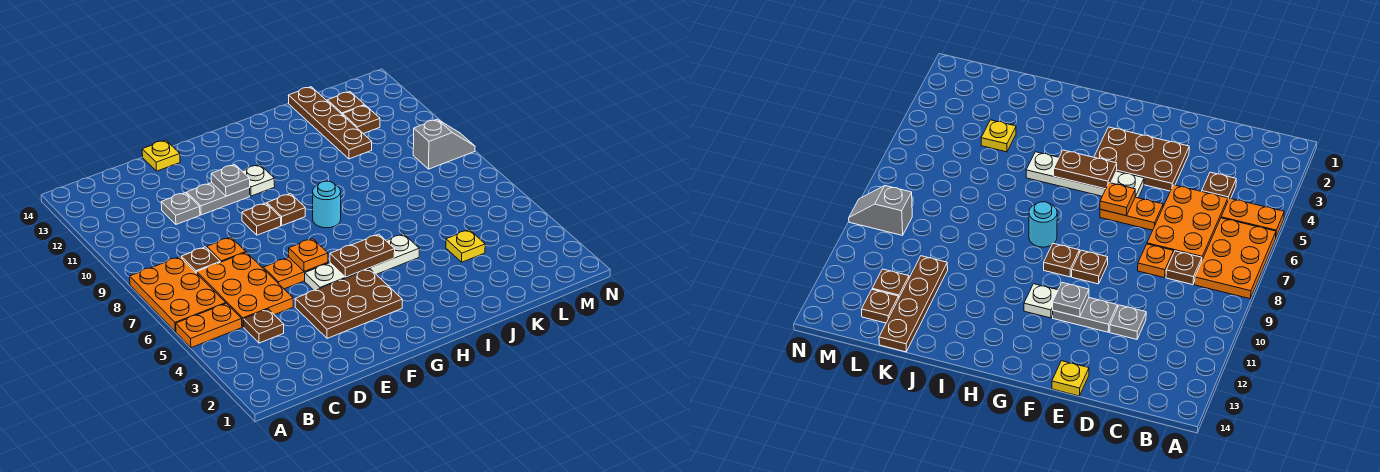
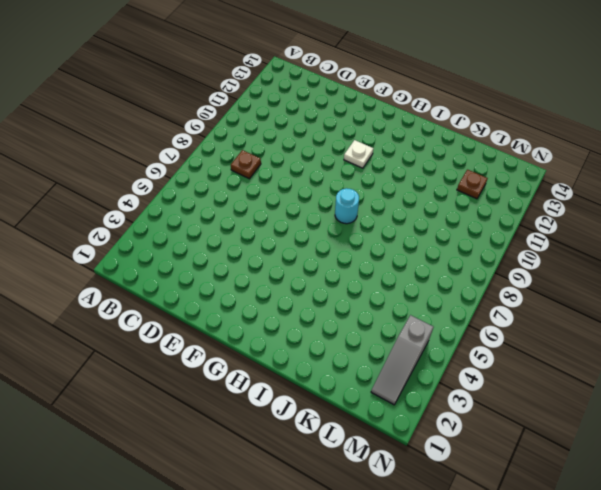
grey slope M2:M4 level 1 top 4 -> none
none -> orange plate A5:B5 level 1
none -> orange plate A6:B8 level 1
none -> brown plate C4 level 1

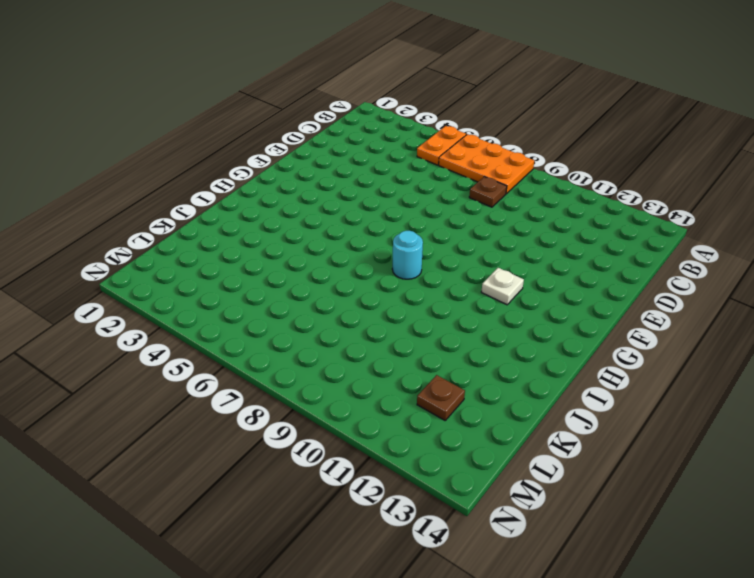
none -> brown plate C4 level 1
none -> orange plate C5:D7 level 1
none -> orange plate D8 level 1

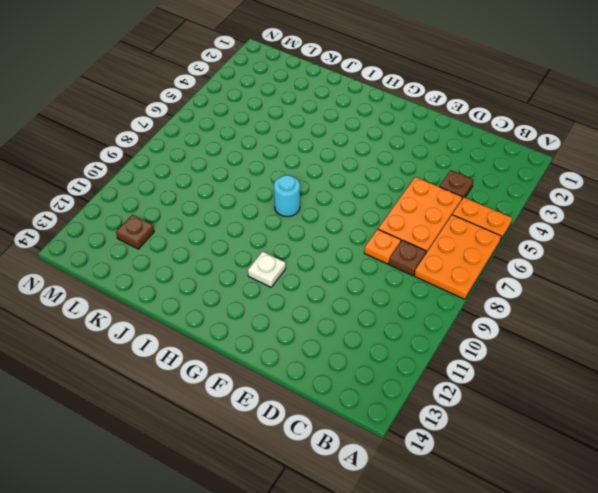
none -> grey plate D11 level 1
none -> brown plate E3:G4 level 1
none -> orange plate E6:F6 level 1

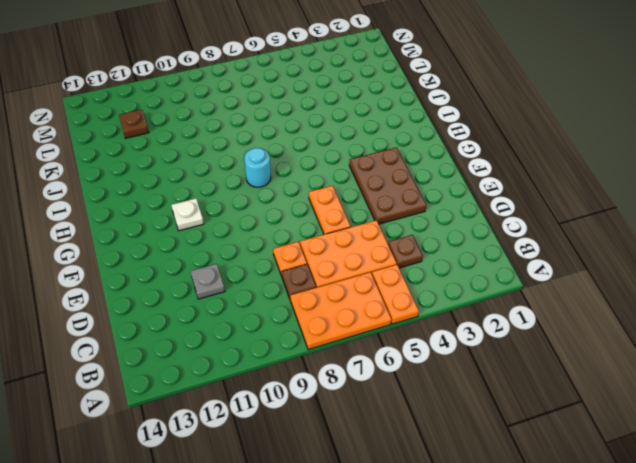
none -> grey plate E11:F11 level 1
none -> yellow plate E14 level 1
none -> white plate F5:I5 level 1

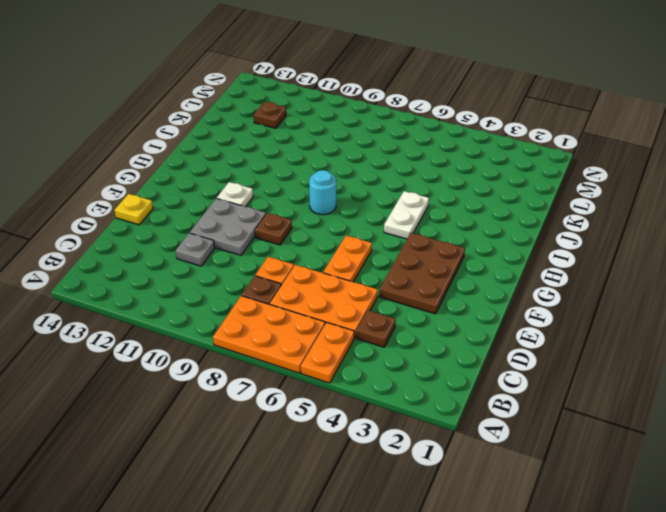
grey plate E10:F11 level 1 -> grey plate E11:F11 level 1
white plate H5:I5 level 1 -> white plate F5:I5 level 1
none -> brown plate G9 level 1
none -> yellow plate K4 level 1
none -> brown plate K11:K14 level 1

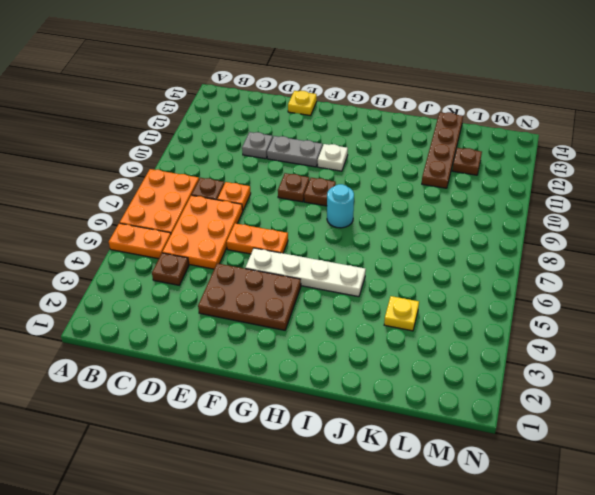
none -> brown plate L13 level 1
none -> grey slope M9:N9 level 1 top M
none -> orange plate F6 level 2

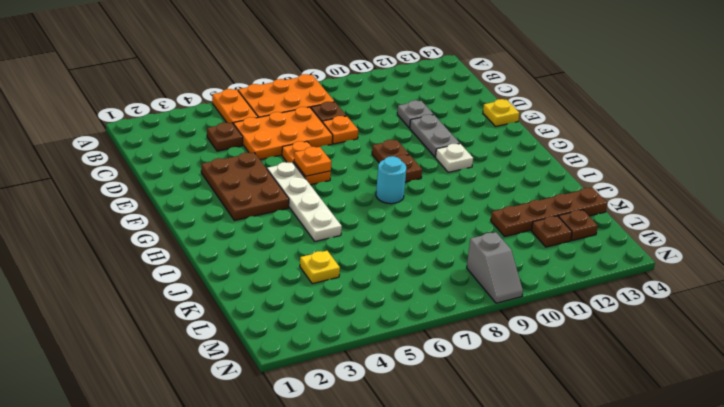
none -> grey plate F11 level 2
none -> brown plate G5:H5 level 2

